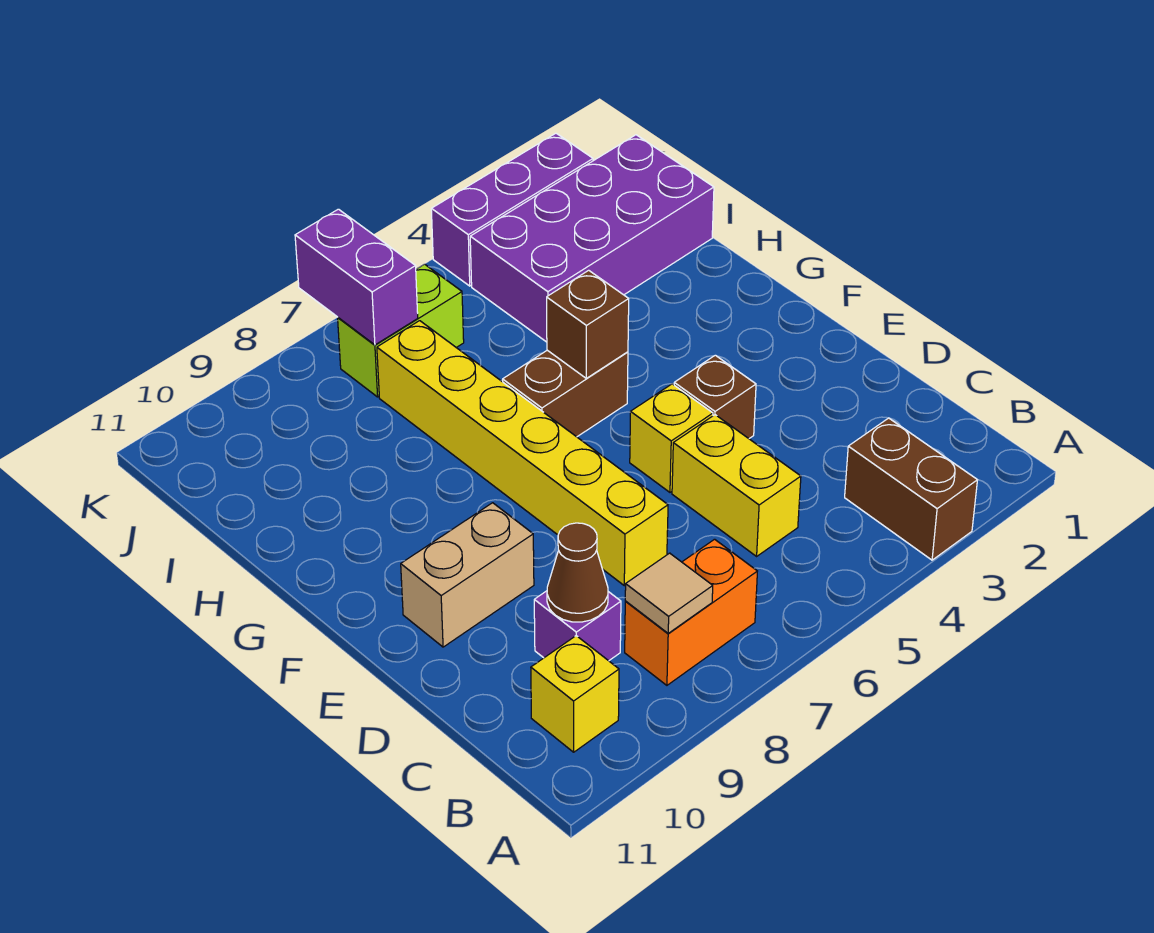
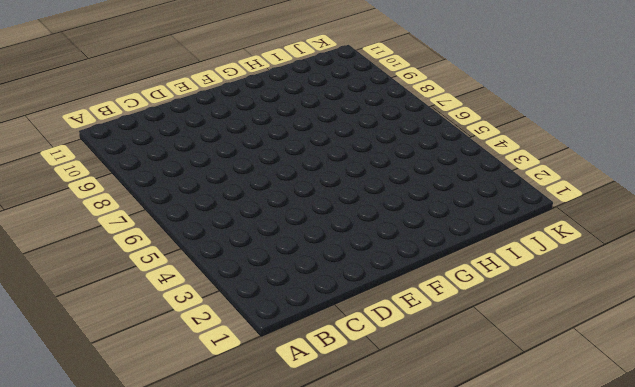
none -> brown brick A3:B3 level 1
none -> orange brick B7:B8 level 1
none -> yellow brick B10 level 1

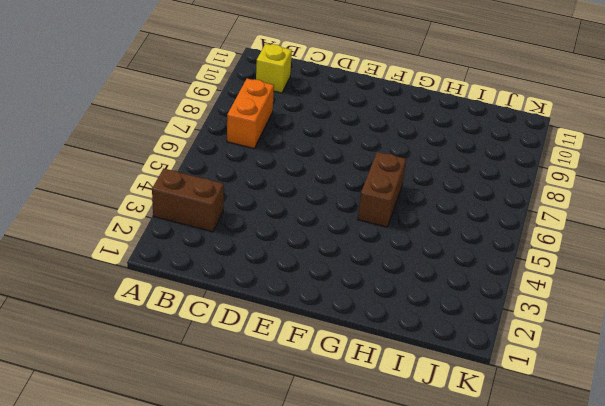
none -> yellow brick C5:D5 level 1
none -> purple brick C9 level 1
none -> yellow brick D7:I7 level 1

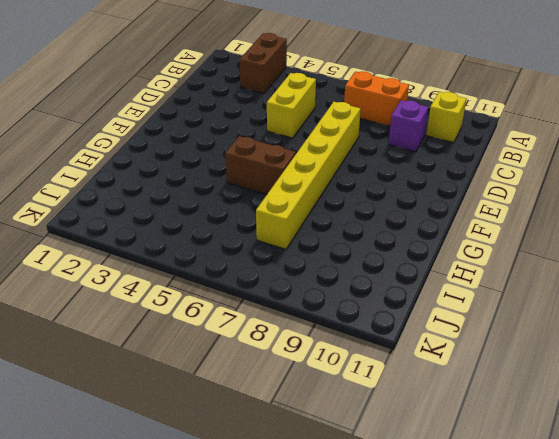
none -> brown brick E4 level 1
none -> yellow brick E5 level 1
none -> tan brick E9:E10 level 1

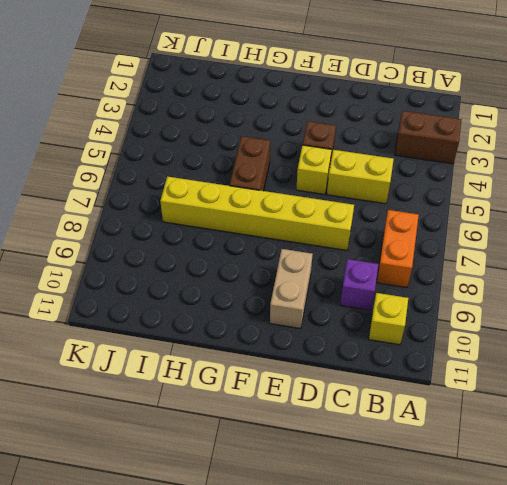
none -> purple brick I1:J4 level 1
none -> lime brick J6:J7 level 1
none -> purple brick K2:K4 level 1

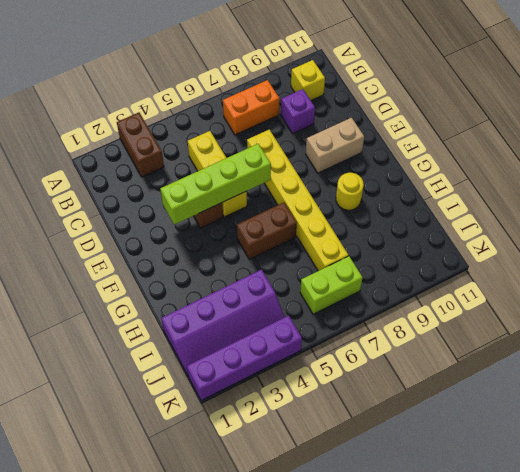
lime brick E3:E6 level 2 -> none
yellow round brick G9 level 1 -> none
purple slope I1:J4 level 1 top I -> purple brick I1:J4 level 1
purple brick K1:K4 level 1 -> purple brick K2:K4 level 1
none -> tan tile B8 level 2
none -> brown cone C9 level 2
none -> brown brick G5 level 2

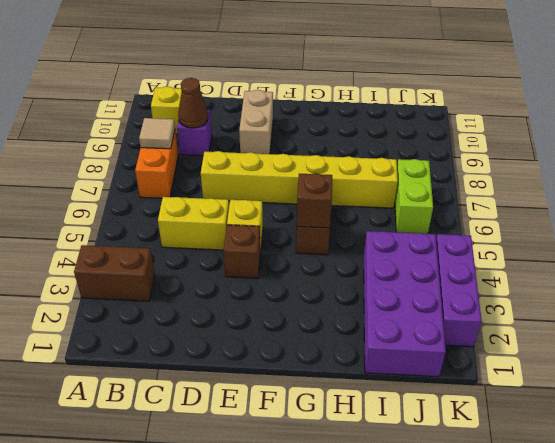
none -> purple brick J7:K7 level 2

